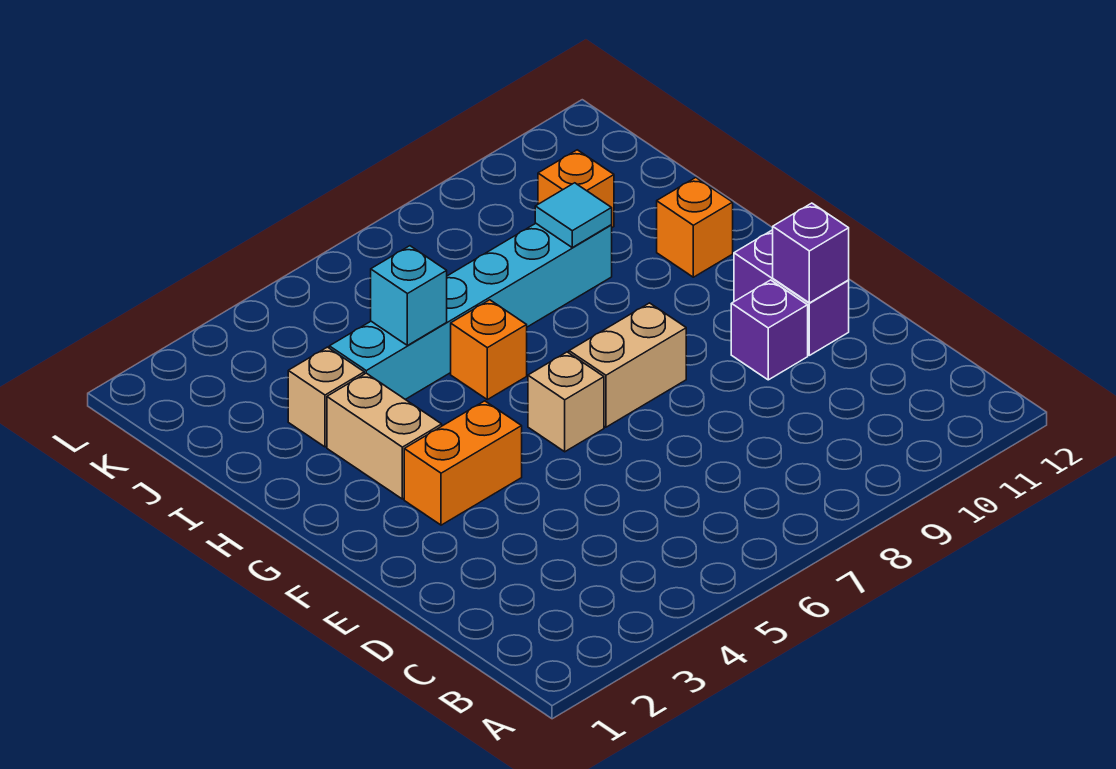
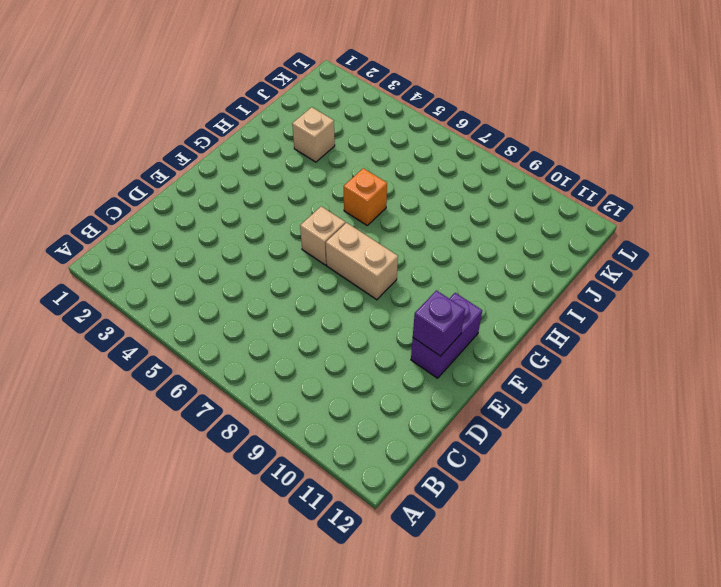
none -> purple brick E10 level 1
none -> orange brick F3:F4 level 1
none -> tan brick G3:H3 level 1

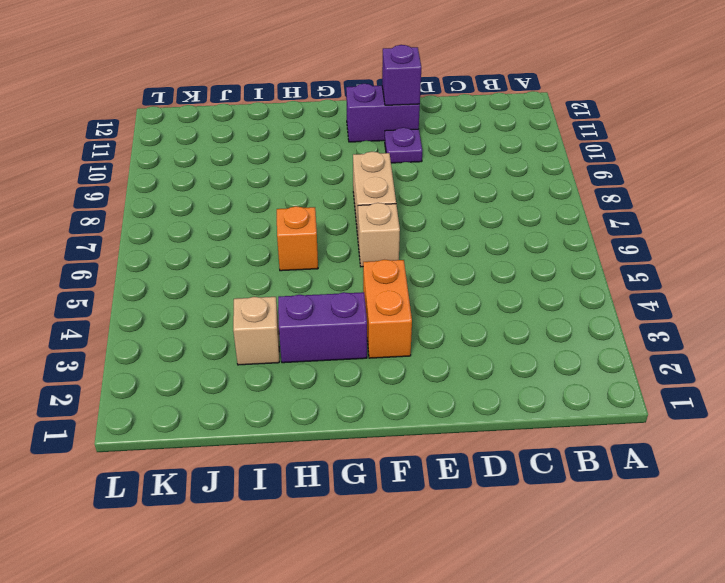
purple plate E10 level 1 -> purple brick E10 level 1
purple brick G3:H3 level 1 -> tan brick G3:H3 level 1
none -> orange brick H11 level 1
none -> cyan brick I4:I9 level 1
none -> orange brick J10 level 1

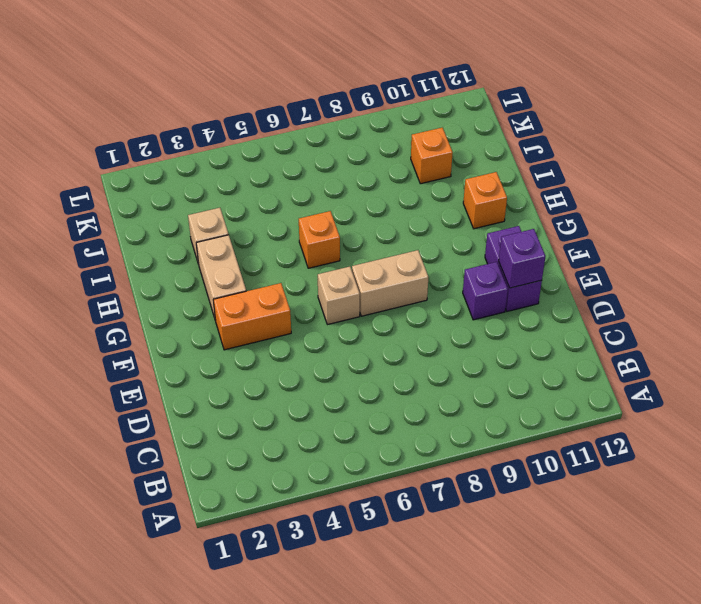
none -> cyan brick I4:I9 level 1
none -> cyan brick I5 level 2
none -> cyan tile I9 level 2

